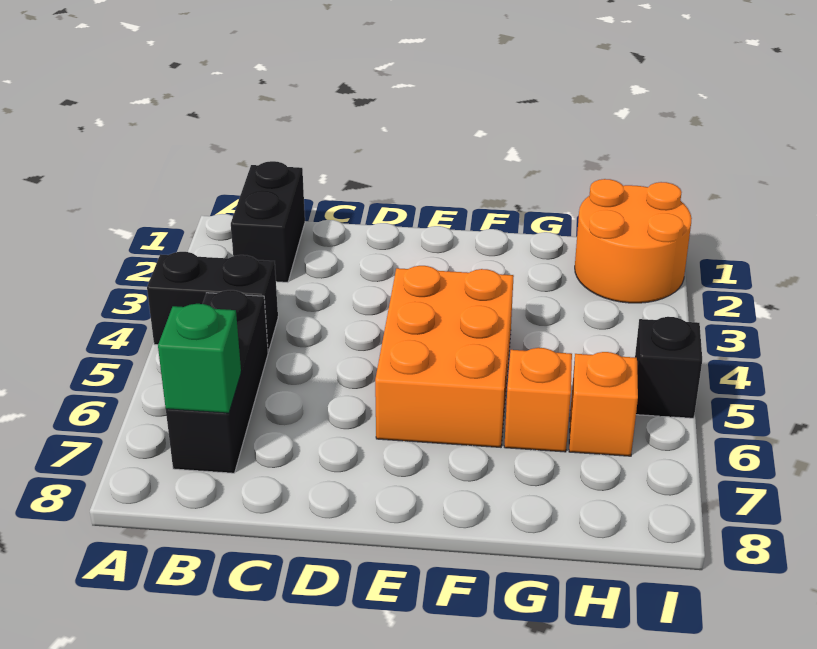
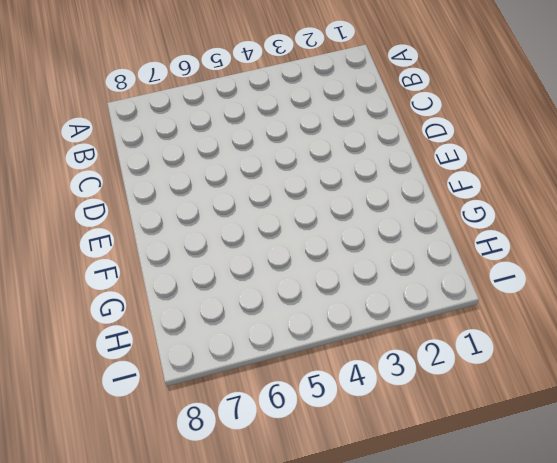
none -> black brick A4:B4 level 1
none -> black brick B1:B2 level 1

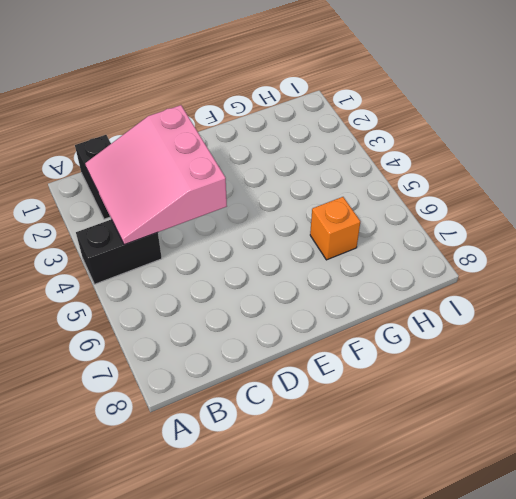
pink slope B2:D4 level 2 top D -> none
none -> black brick B5:B7 level 1
none -> orange brick E4:F6 level 1

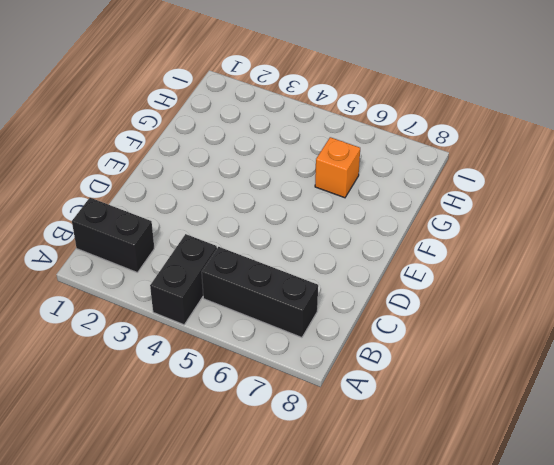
none -> orange brick E4:F6 level 1
none -> orange round brick H1:I2 level 1

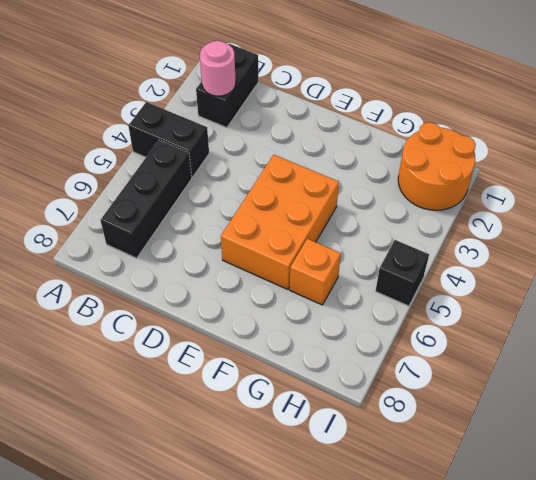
pink round brick B2 level 2 -> none
none -> orange brick H6 level 1
none -> green brick B7 level 2

